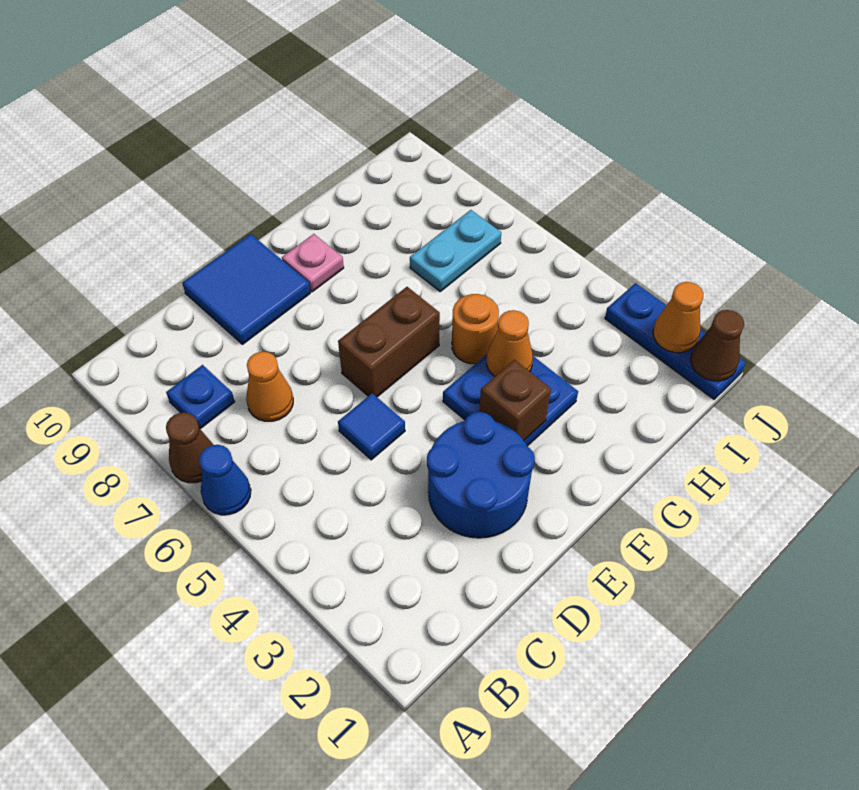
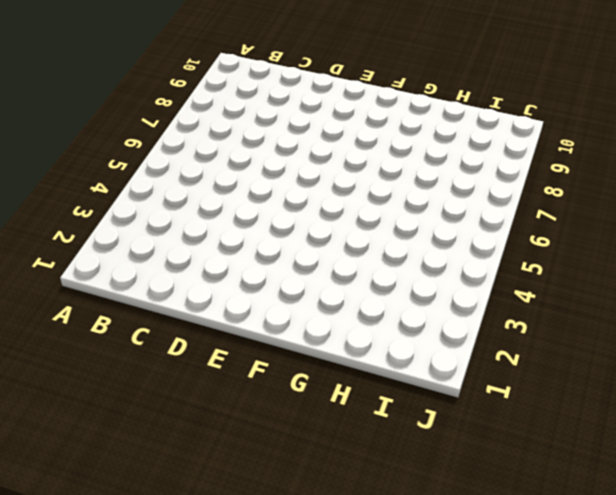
none -> blue cone A6 level 1
none -> brown cone A7 level 1
none -> blue plate B8 level 1

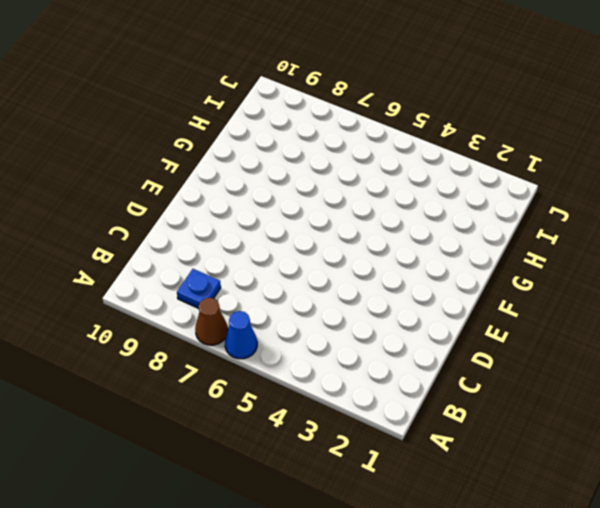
none -> orange cone C7 level 1
none -> blue round brick D2:E3 level 1
none -> blue tile D5 level 1

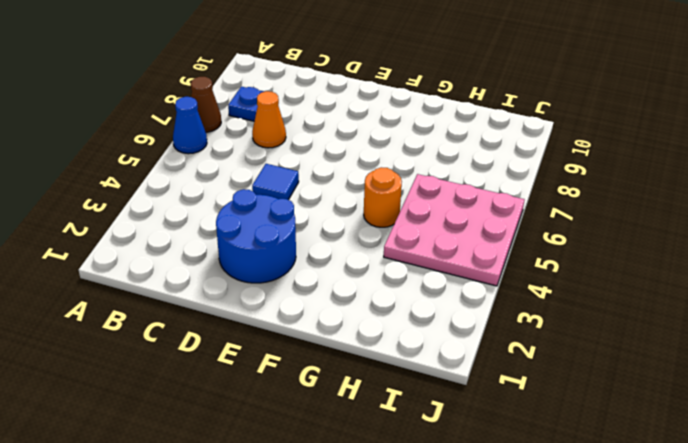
pink plate H4:J6 level 1 -> none
none -> blue tile D9:E10 level 1
none -> brown brick E6:F6 level 1
none -> blue plate F3:G4 level 1

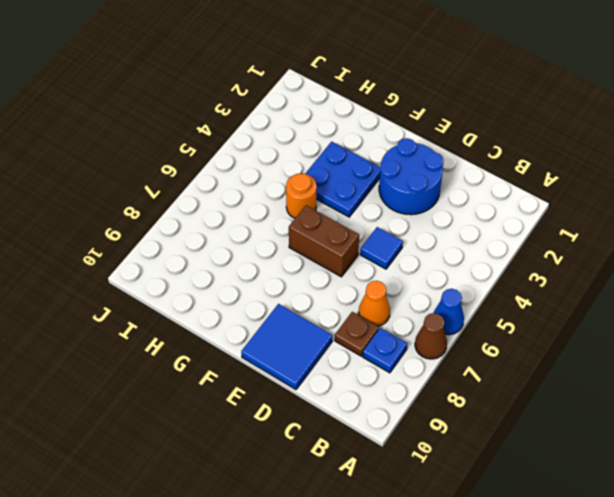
brown plate C8 level 1 -> none
none -> pink plate F9 level 1
none -> cyan plate H7:I7 level 1
none -> blue plate J1:J3 level 1

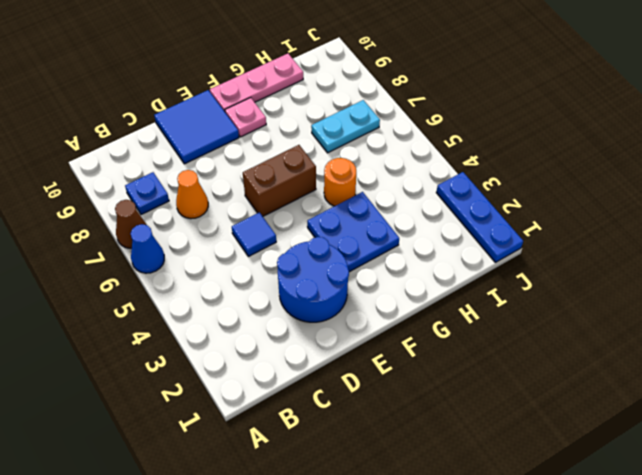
pink plate F10:H10 level 1 -> none
none -> brown brick F3 level 2
none -> orange cone G4 level 2
none -> brown cone J1 level 2

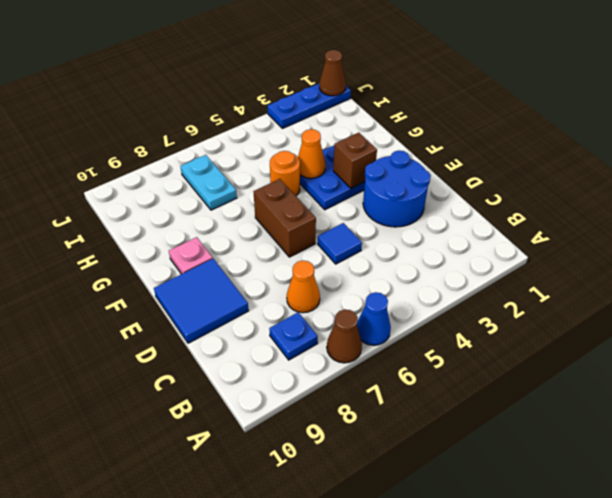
none -> orange cone J2 level 2

